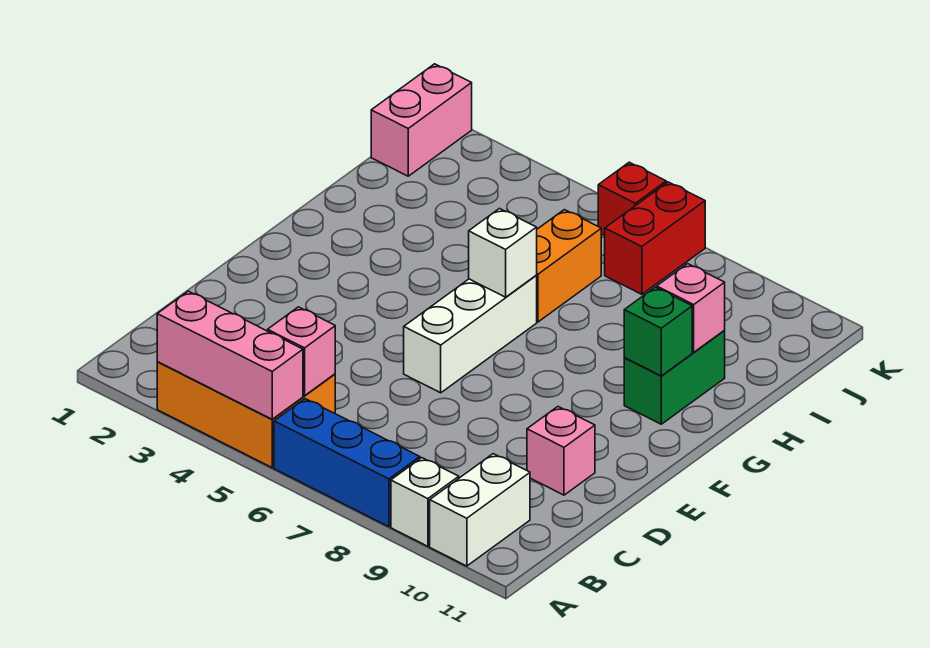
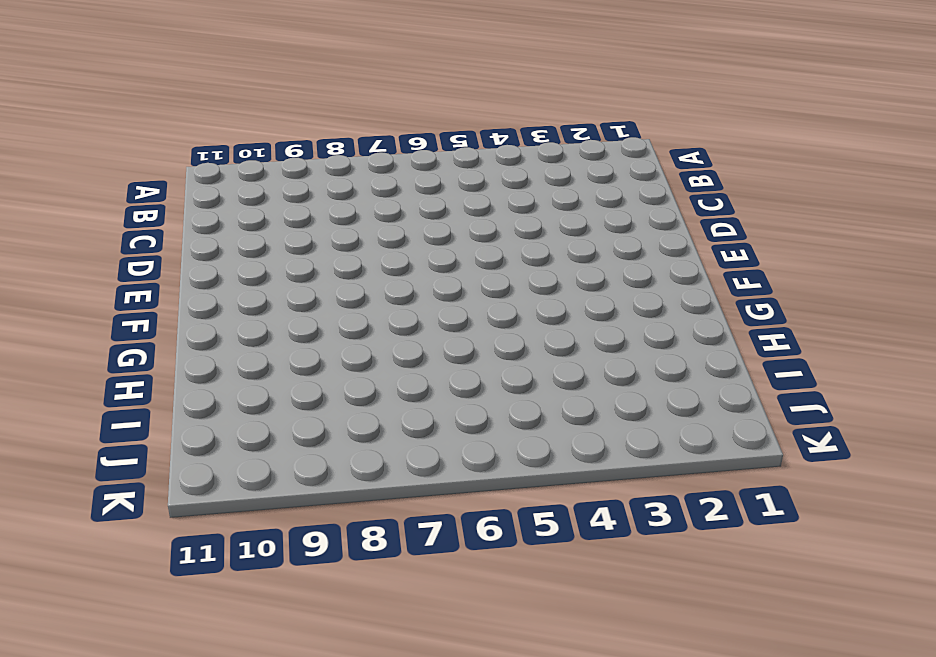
none -> orange brick A3:B5 level 1
none -> blue brick A6:A8 level 1
none -> white brick A9 level 1

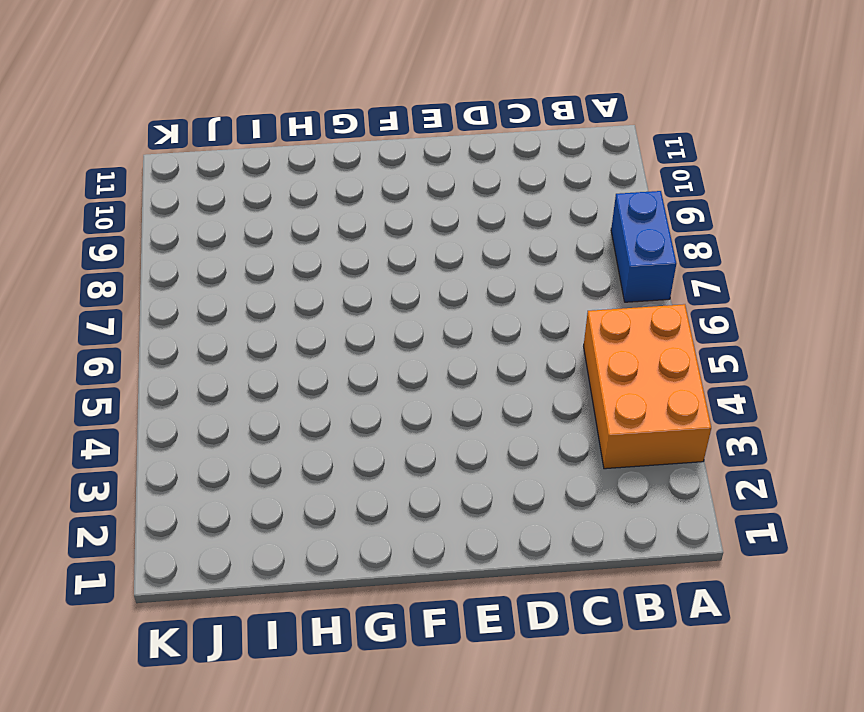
blue brick A7:A8 level 1 -> blue brick A6:A8 level 1
none -> white brick A9 level 1
none -> white brick A10:B10 level 1
none -> pink brick D10 level 1

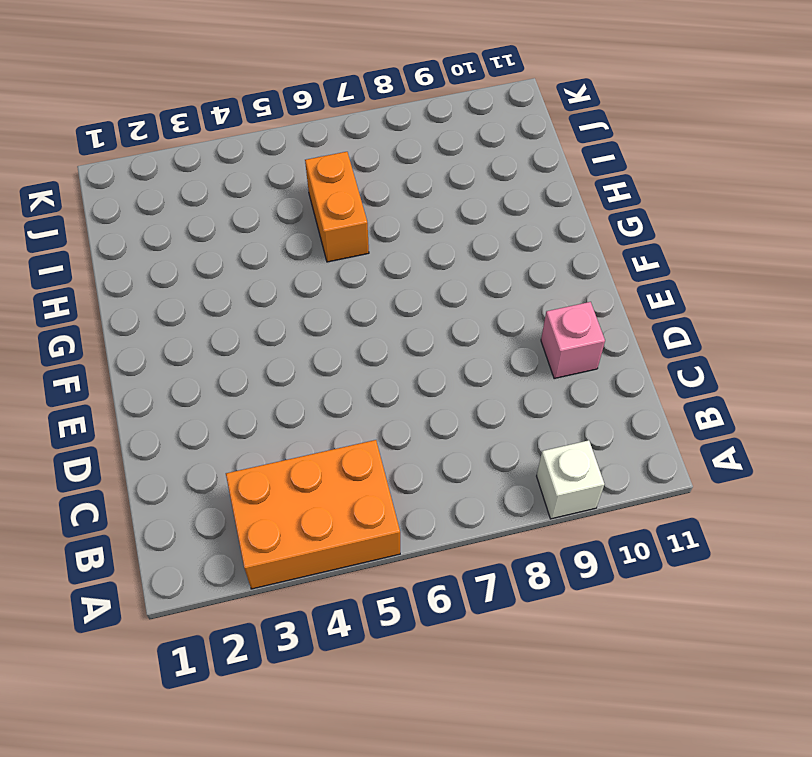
none -> blue brick A6:A8 level 1
none -> white brick A10:B10 level 1
none -> white brick E6:G6 level 1

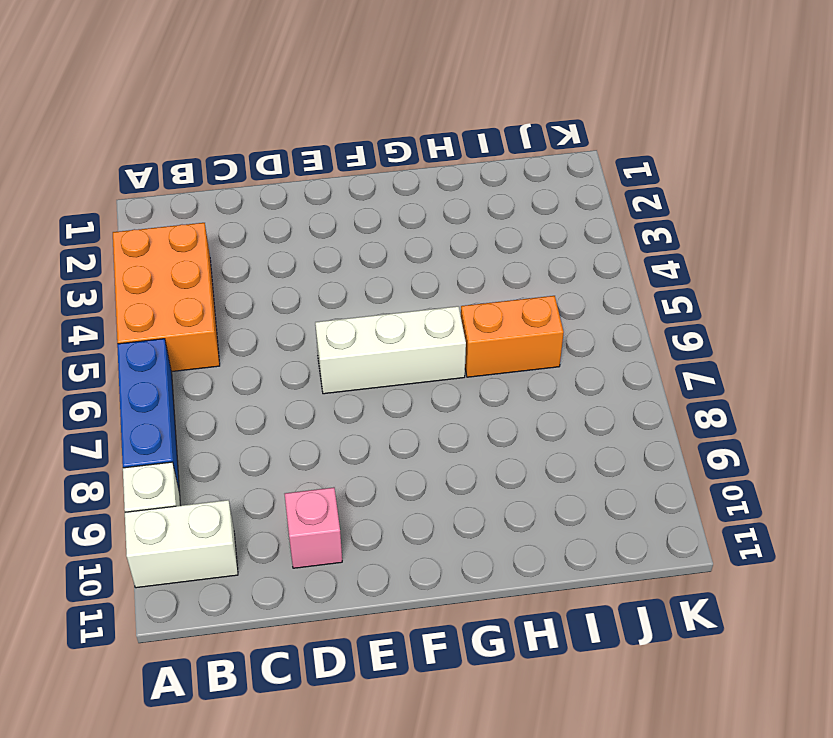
none -> green brick G10:H10 level 1
none -> pink brick J1:K1 level 1
none -> red brick J7:K7 level 1

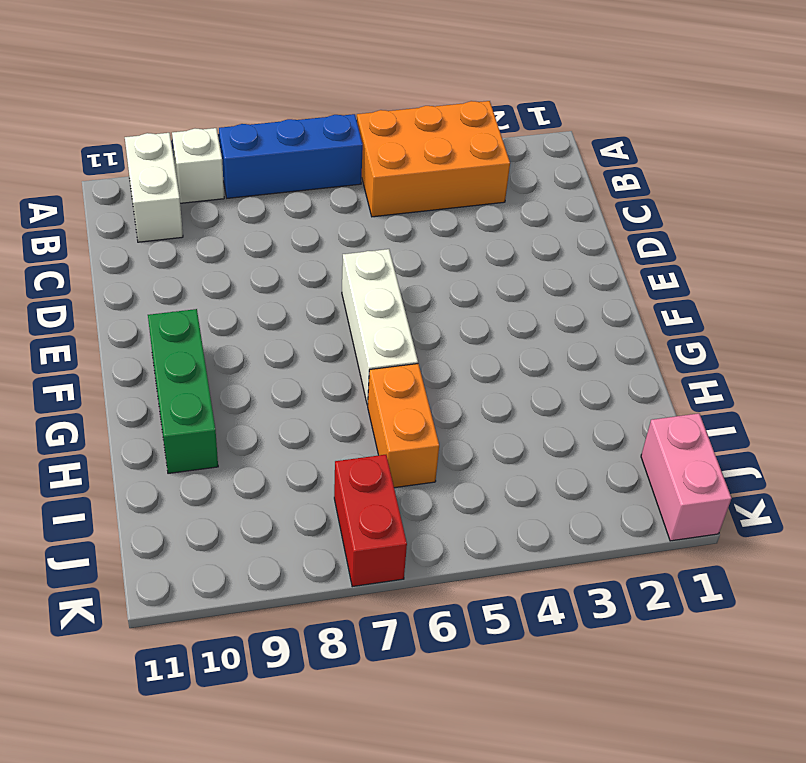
green brick F10:H10 level 1 -> green brick G10:H10 level 1
none -> pink brick D10 level 1
none -> red brick K6 level 1
none -> pink brick A3:A5 level 2

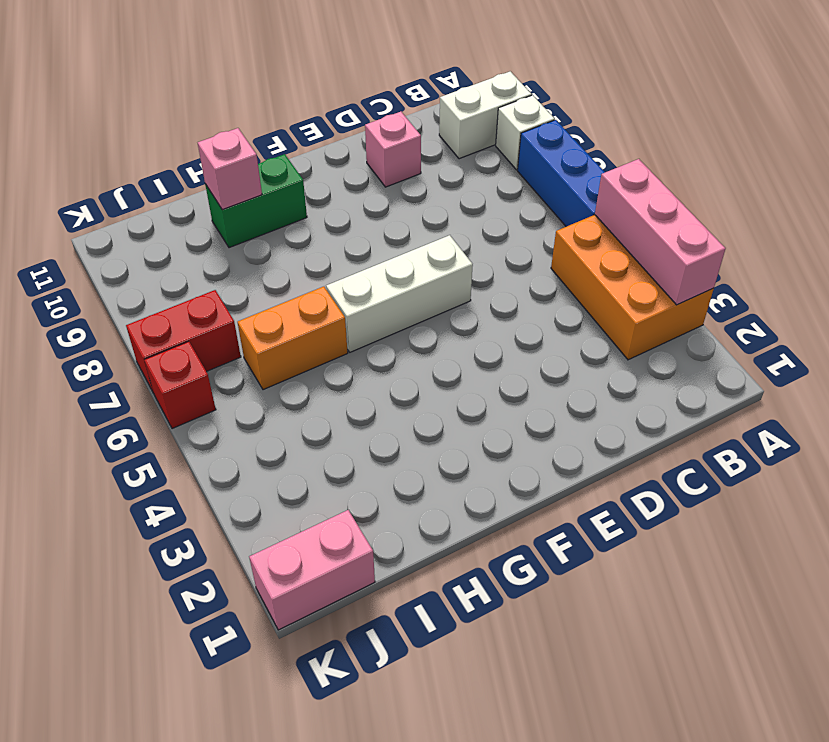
none -> pink brick B5 level 2
none -> white brick G6 level 2
none -> green brick G10 level 2

